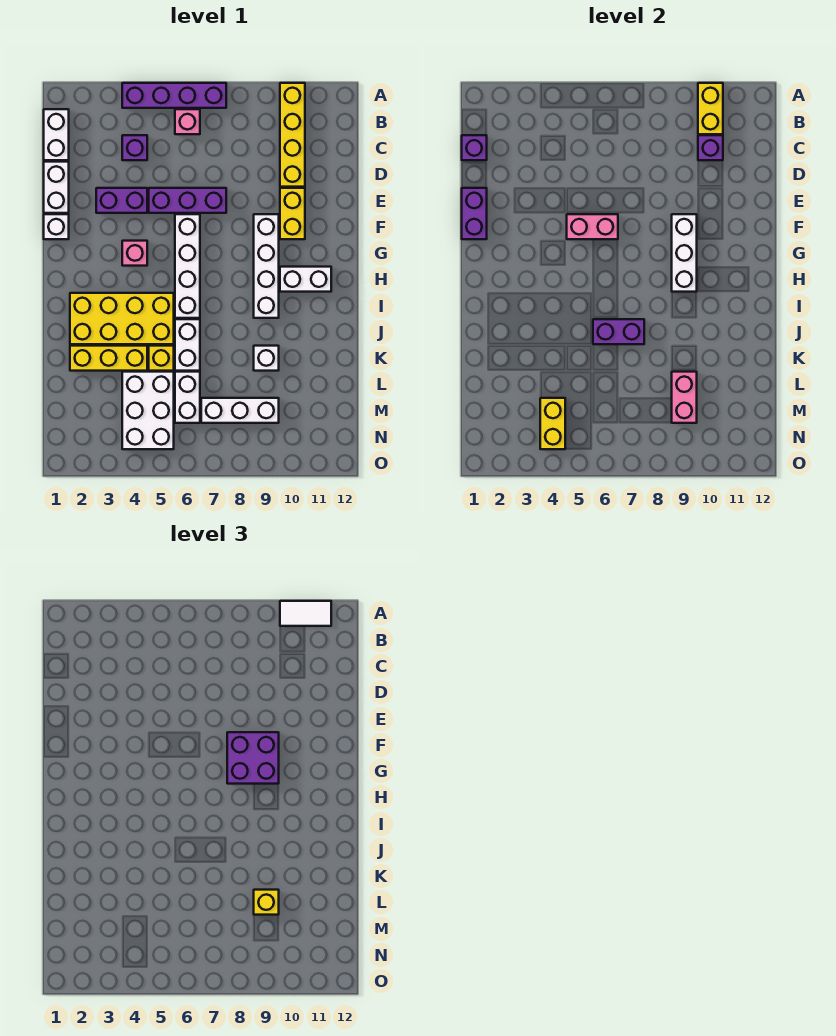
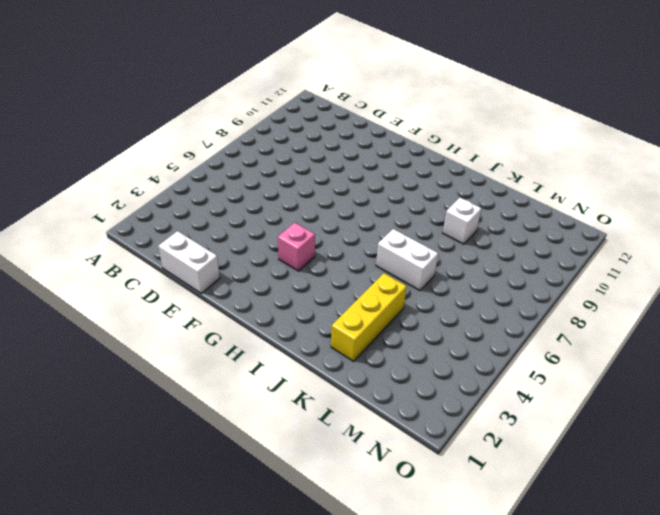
none -> purple brick A4:A7 level 1
none -> yellow brick A10:D10 level 1
none -> white brick B1:C1 level 1
none -> pink brick B6 level 1

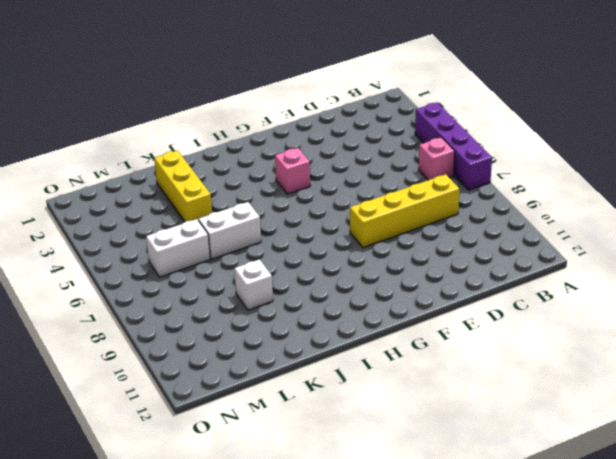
yellow brick C8:F8 level 1 -> yellow brick A10:D10 level 1
none -> white brick B1:C1 level 1
none -> purple brick C4 level 1
none -> white brick D1:E1 level 1
none -> purple brick E3:E4 level 1

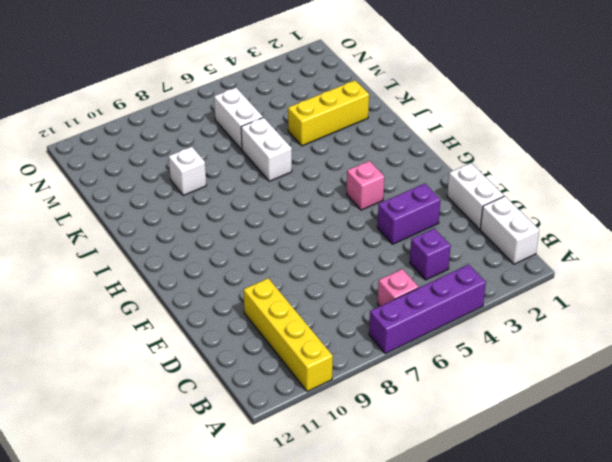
none -> purple brick E5:E7 level 1
none -> yellow brick E10:F10 level 1
none -> white brick F1 level 1
none -> white brick F6:I6 level 1

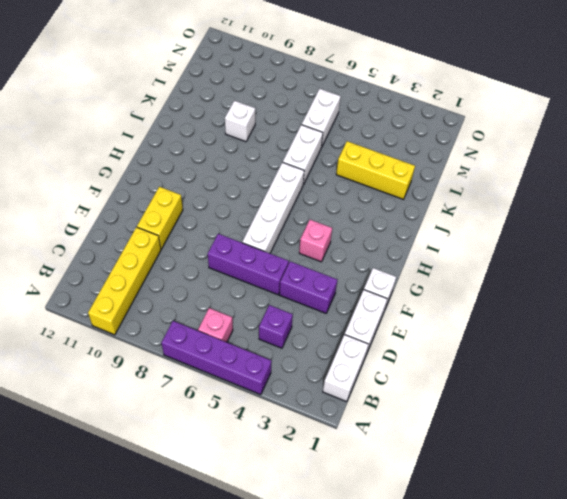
none -> white brick F9:I9 level 1
none -> white brick H10:H11 level 1
none -> yellow brick I2:J5 level 1
none -> yellow brick K5 level 1

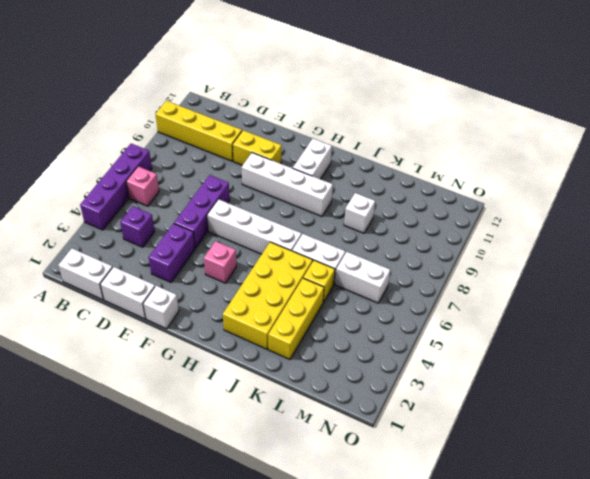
none -> white brick L4:N5 level 1
none -> white brick M7:M9 level 1
none -> yellow brick A10:B10 level 2
none -> purple brick C1 level 2

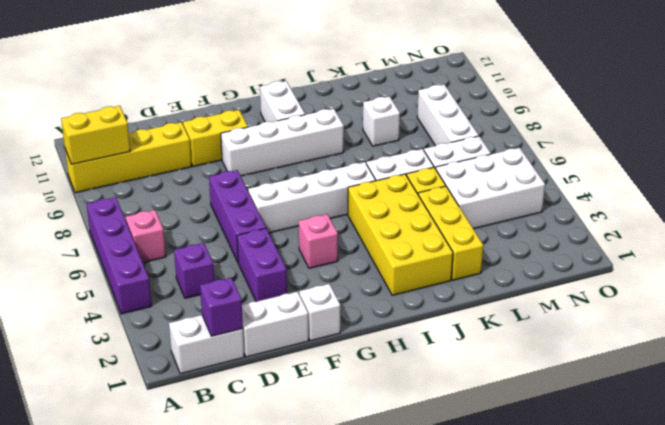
none -> purple brick C10 level 2
none -> purple brick E1:F1 level 2
none -> pink brick F5:F6 level 2
none -> white brick F9:H9 level 2

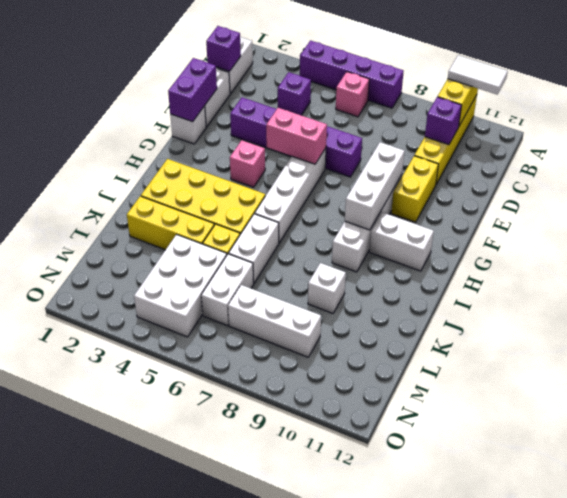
none -> purple brick J6:J7 level 2
none -> pink brick L9:M9 level 2
none -> yellow brick M4:N4 level 2
none -> purple brick F8:G9 level 3

